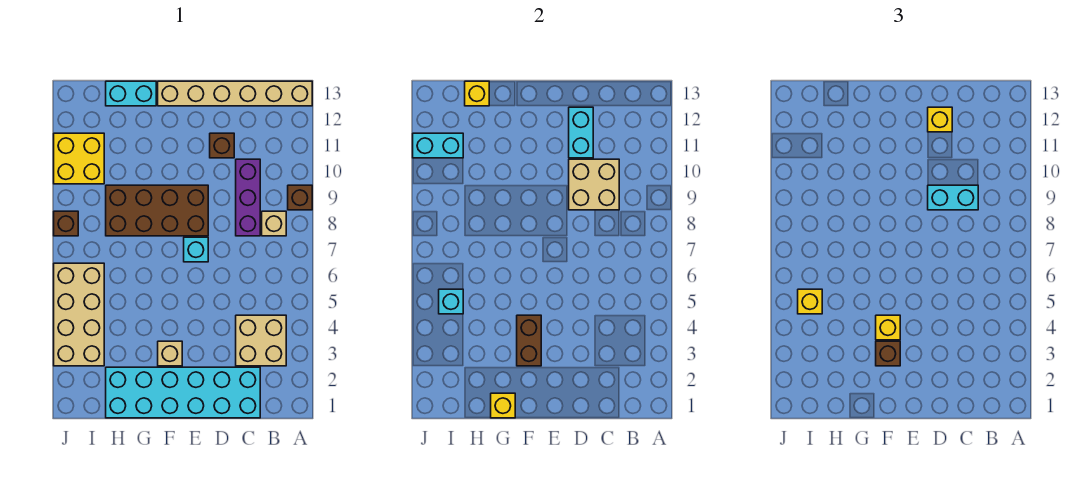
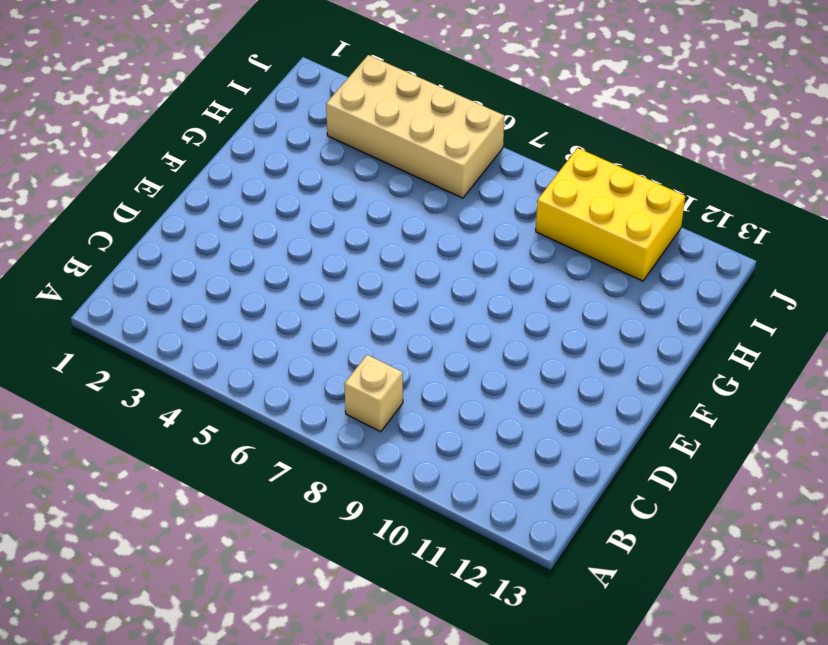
yellow brick I9:J11 level 1 -> yellow brick I10:J11 level 1
none -> brown brick A9 level 1
none -> tan brick A13:F13 level 1
none -> tan brick B3:C4 level 1

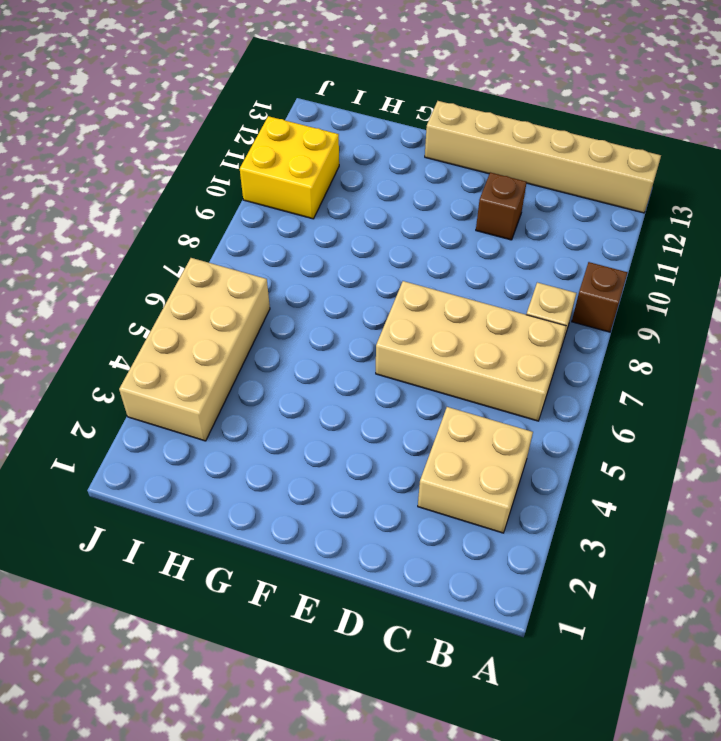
tan brick B6:E7 level 1 -> cyan brick E7 level 1
none -> cyan brick C1:H2 level 1
none -> purple brick C8:C10 level 1
none -> brown brick E8:H9 level 1

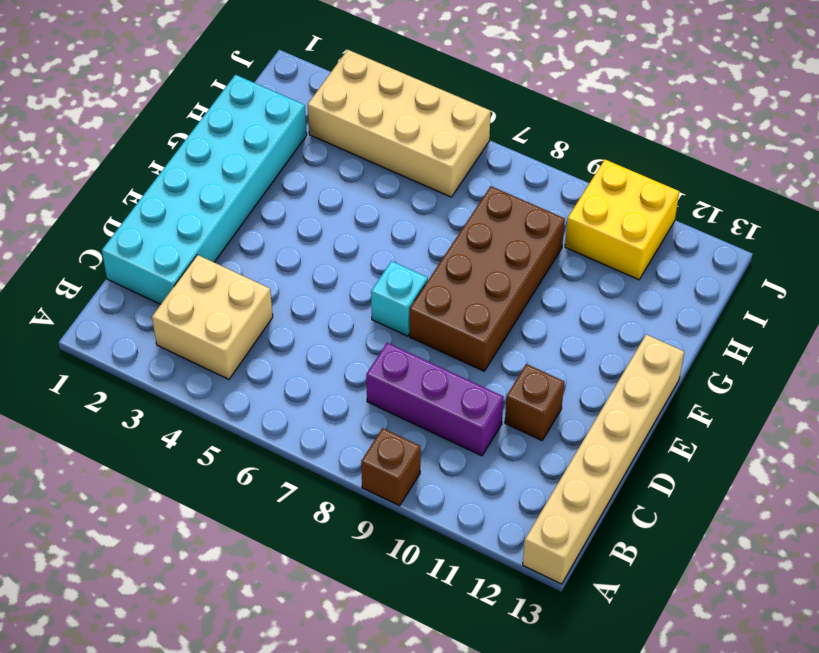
none -> tan brick B8 level 1
none -> tan brick F3 level 1
none -> cyan brick G13:H13 level 1

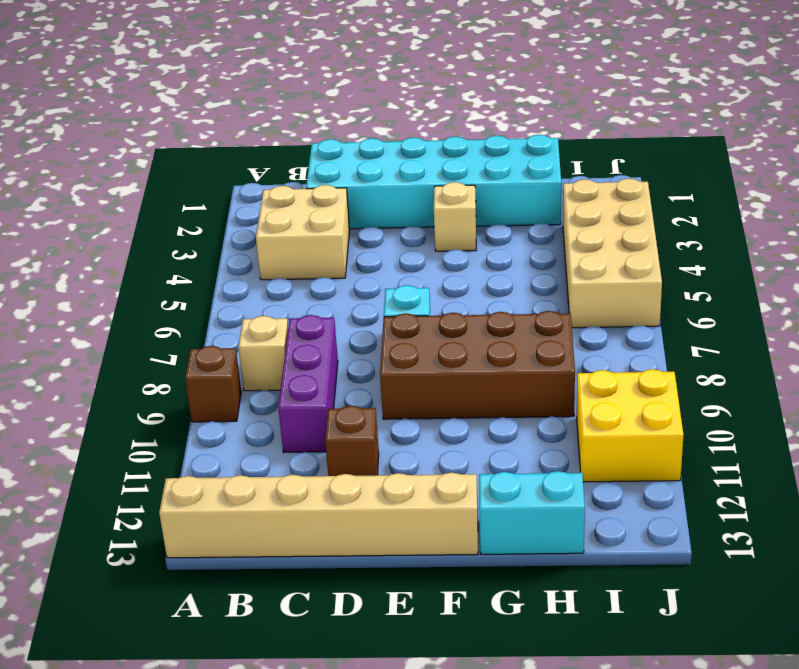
none -> brown brick J8 level 1
none -> tan brick C9:D10 level 2
none -> cyan brick D11:D12 level 2

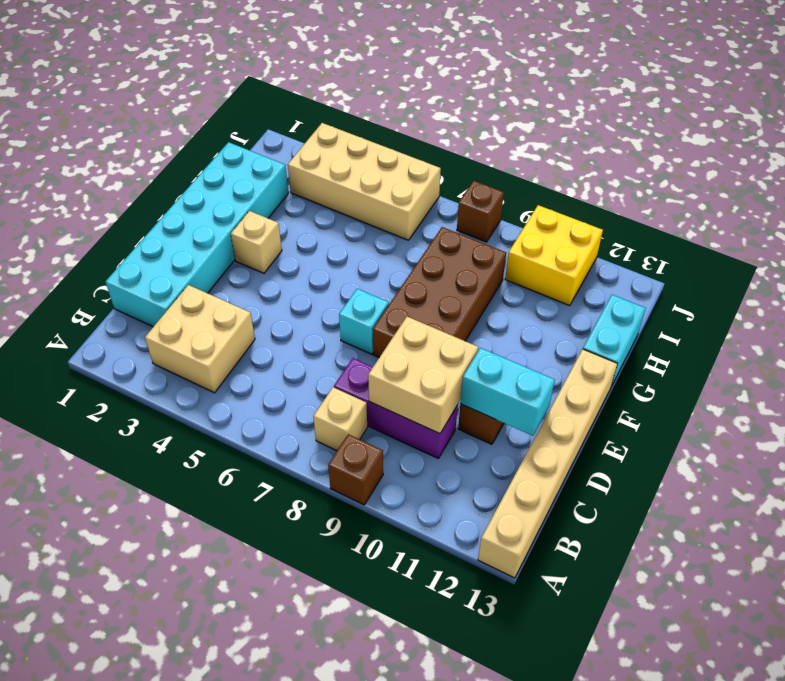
none -> brown brick F3:F4 level 2
none -> yellow brick G1 level 2
none -> yellow brick H13 level 2

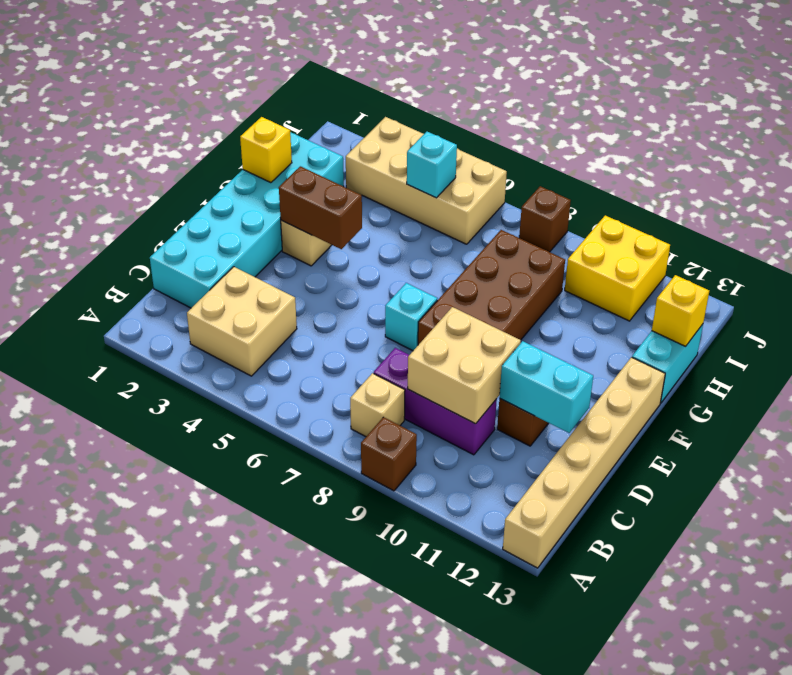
none -> cyan brick I11:J11 level 2
none -> cyan brick C9:D9 level 3
none -> yellow brick D12 level 3

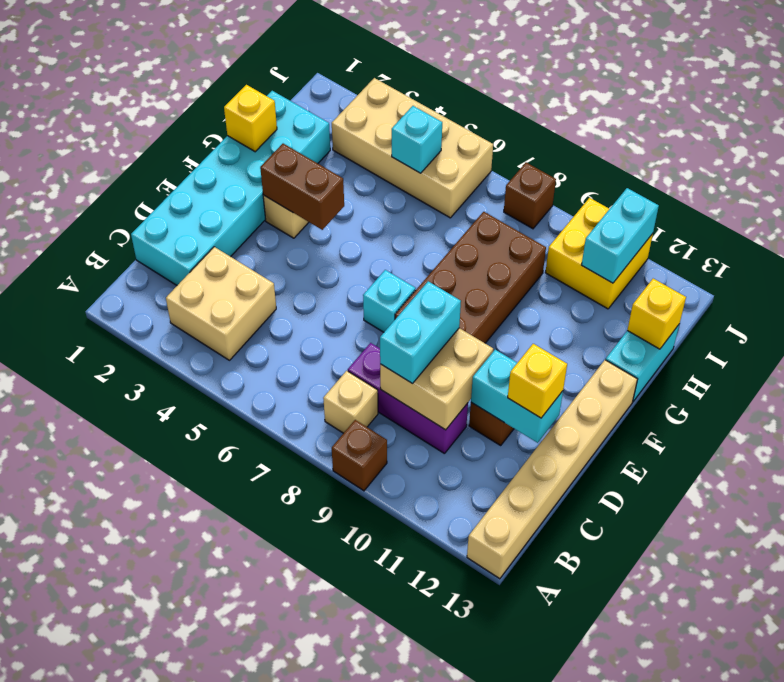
none -> brown brick F3 level 3
none -> yellow brick F4 level 3
none -> yellow brick I5 level 3

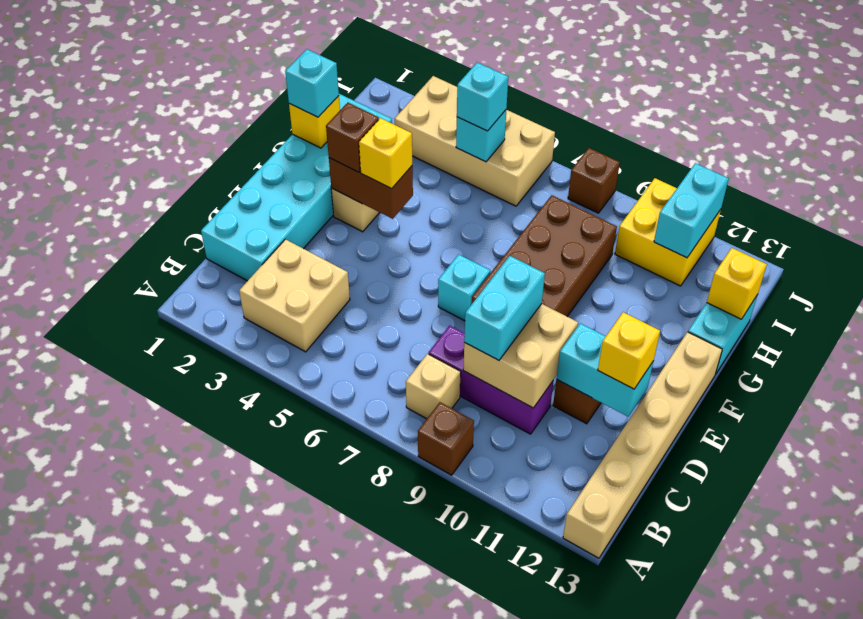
cyan brick G1 level 3 -> none
cyan brick I5 level 3 -> yellow brick I5 level 3

